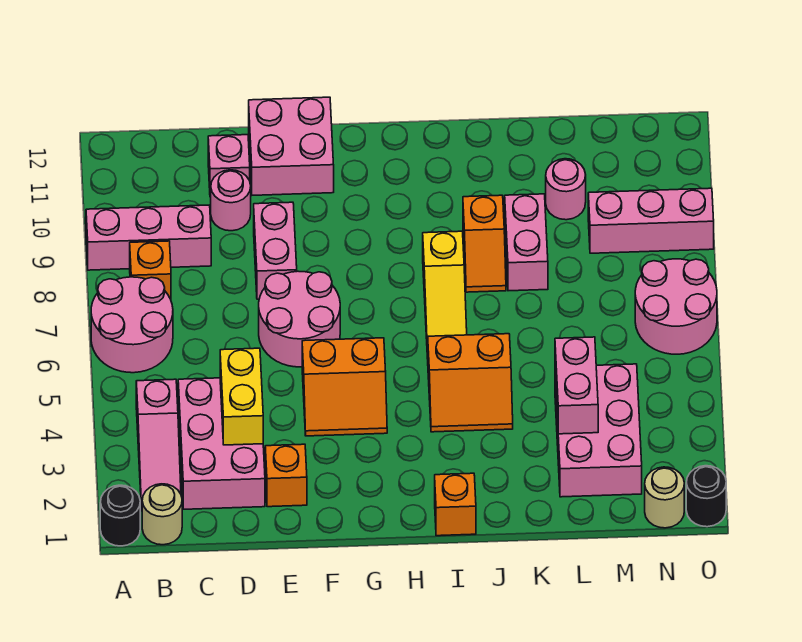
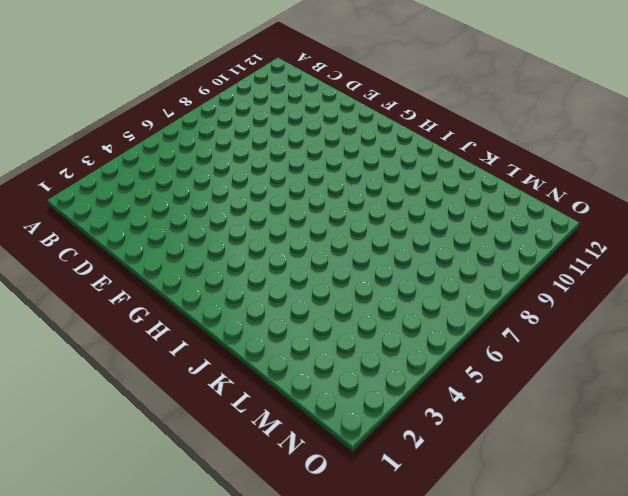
none -> black round brick A1 level 1
none -> pink round brick A6:B7 level 1
none -> pink brick A9:C9 level 1

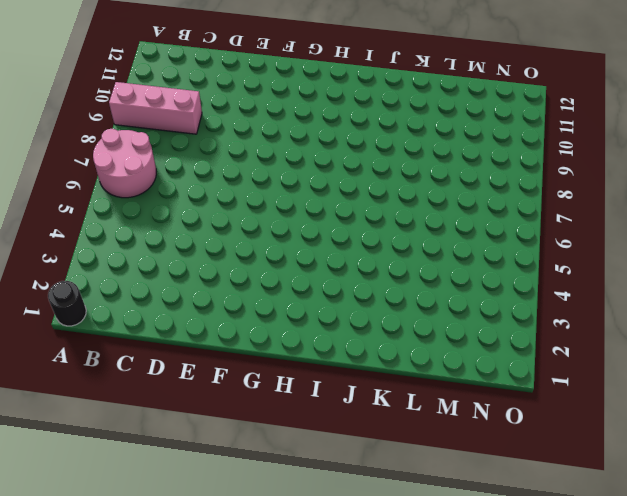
none -> tan round brick B1 level 1
none -> pink slope B2:B4 level 1 top 4
none -> orange brick B8 level 1

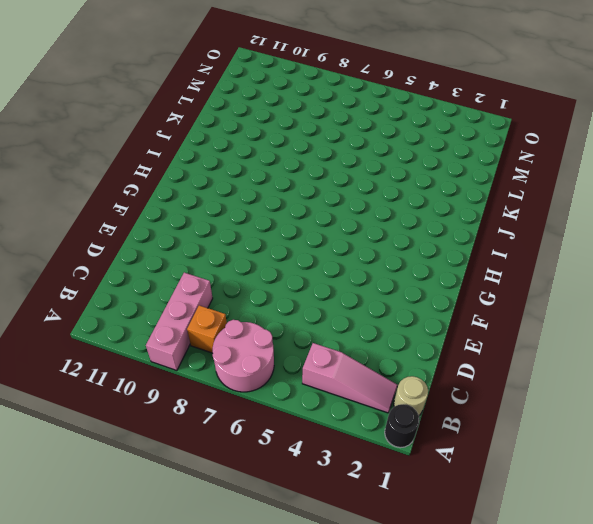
none -> pink brick C2:D4 level 1
none -> pink round brick D10 level 1
none -> pink brick D11 level 1

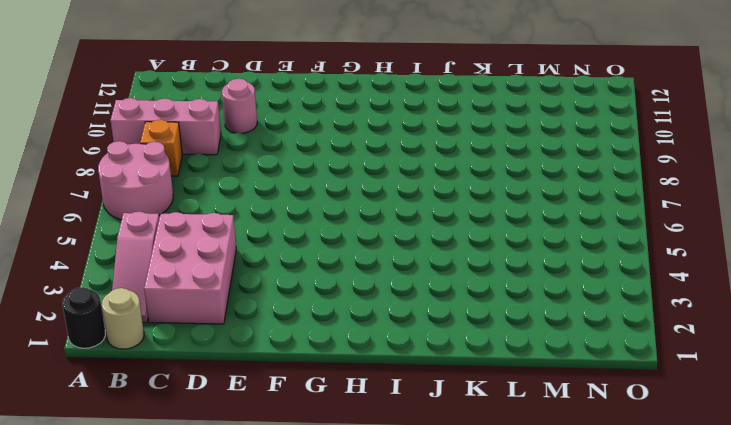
none -> pink brick D11 level 1
none -> orange brick E2 level 1
none -> pink round brick E6:F7 level 1

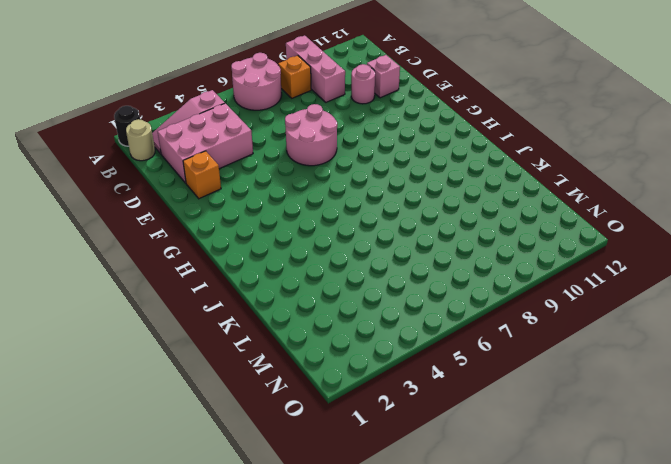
none -> pink brick E8:E9 level 1
none -> pink brick E11:F12 level 1
none -> orange slope F4:G5 level 1 top 5

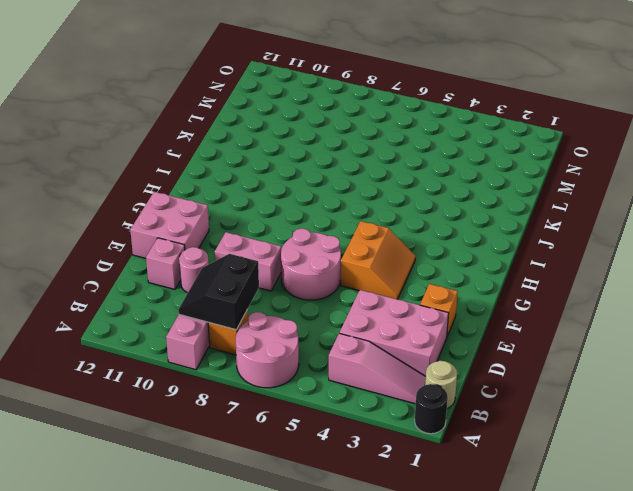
black slope B8:C9 level 2 top 8 -> none
none -> orange brick I1 level 1
none -> orange slope I4:J5 level 1 top 5
none -> yellow slope I6:I8 level 1 top 8

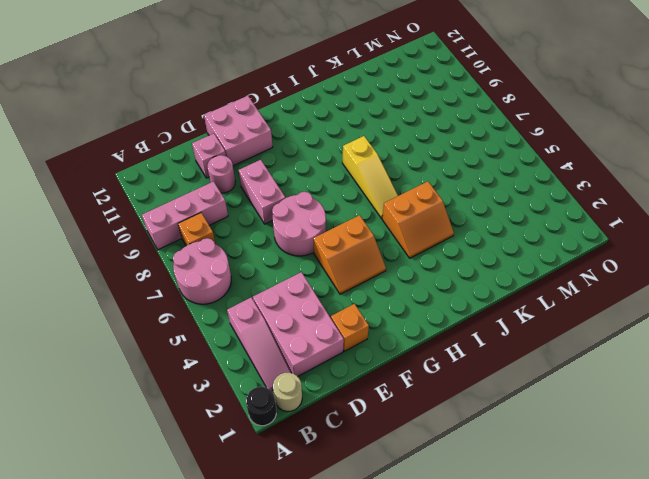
none -> orange brick I1 level 1
none -> orange slope J8:J9 level 1 top 9
none -> pink brick K8:K9 level 1

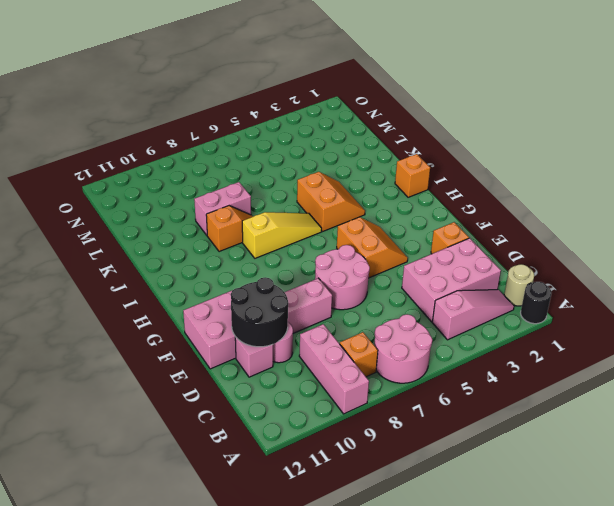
black round brick D10:E11 level 2 -> none
none -> pink brick L2:M4 level 1
none -> pink round brick L10 level 1
none -> pink brick M9:O9 level 1

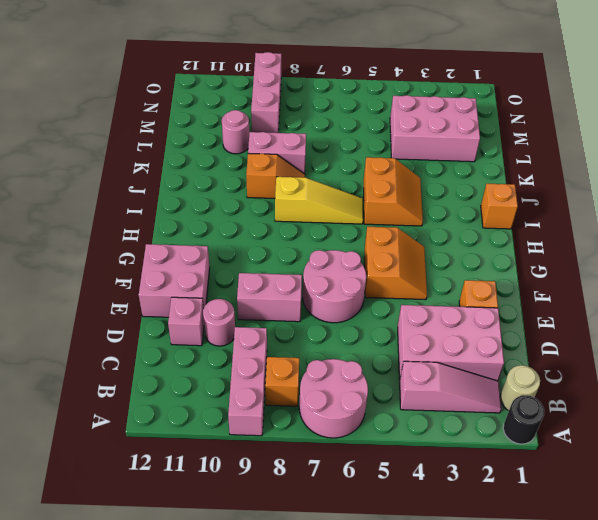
none -> tan round brick N1 level 1
none -> pink round brick N6:O7 level 1
none -> black round brick O1 level 1

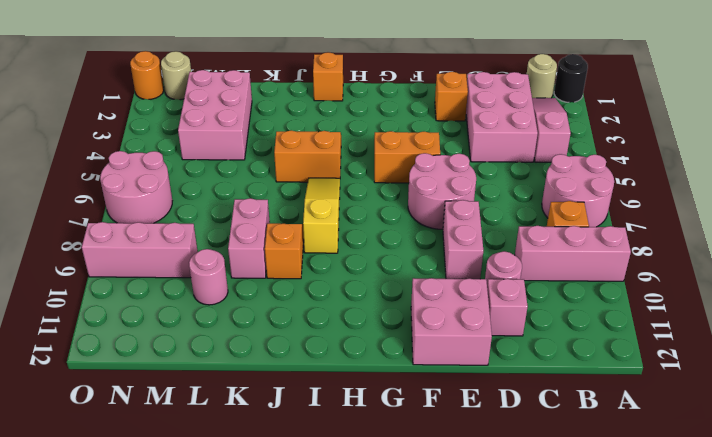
orange round brick O1 level 1 -> black round brick O1 level 1
none -> yellow brick D3:D4 level 2
none -> pink brick L3:L4 level 2

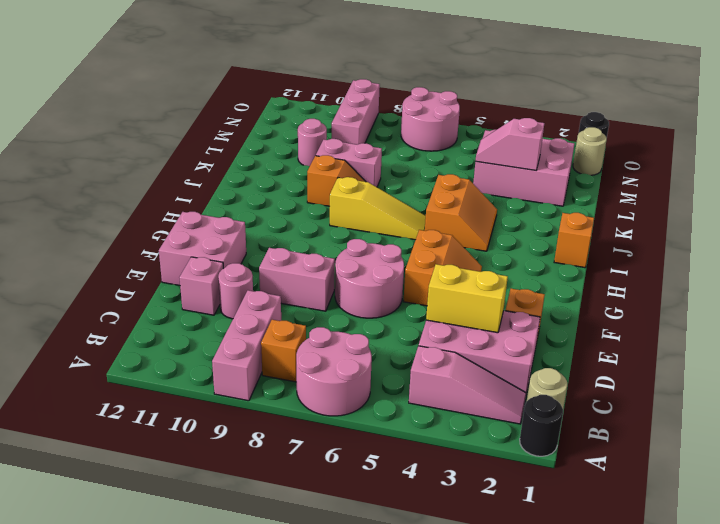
pink slope L3:L4 level 2 top 3 -> pink brick L3:L4 level 2

